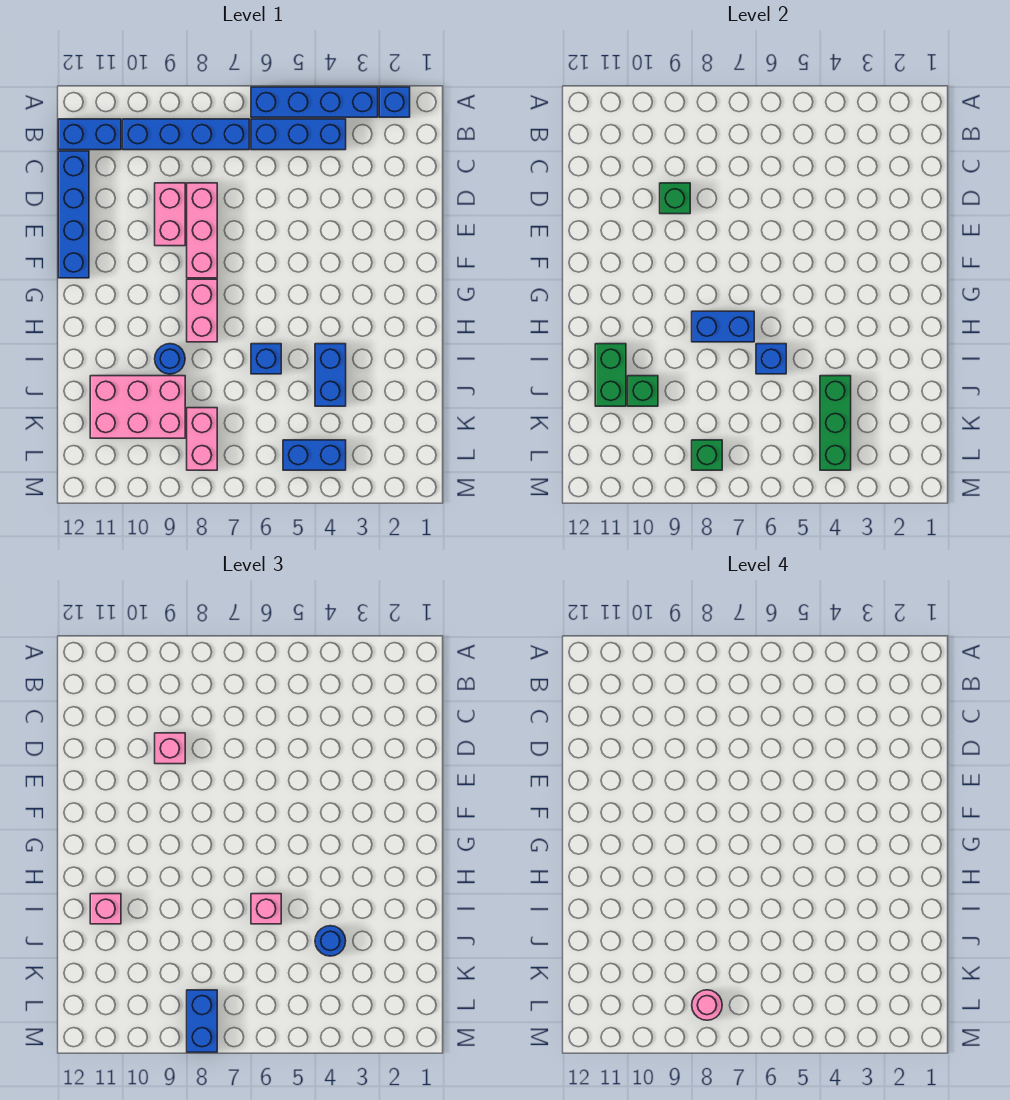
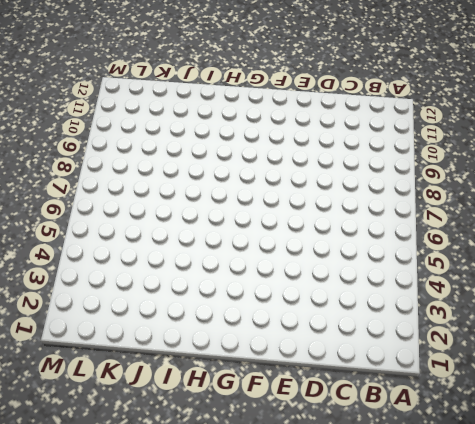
none -> blue brick A2 level 1
none -> blue brick A3:A6 level 1
none -> blue brick B4:B6 level 1

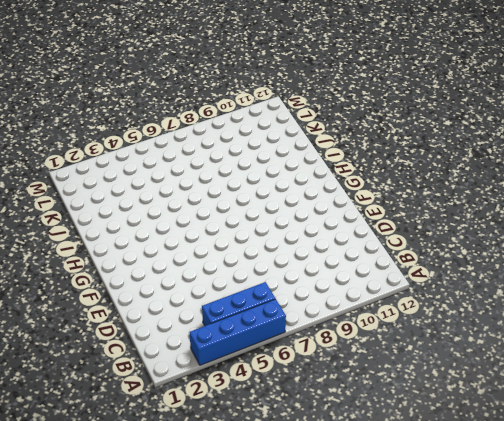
none -> blue brick A2 level 1
none -> blue brick B7:B10 level 1
none -> blue brick B11:B12 level 1

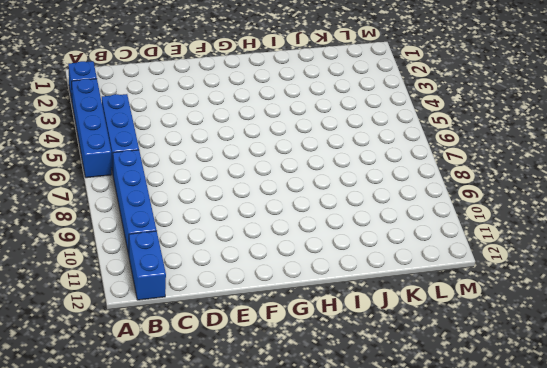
none -> blue brick C12:F12 level 1
none -> pink brick D8:F8 level 1
none -> pink brick D9:E9 level 1

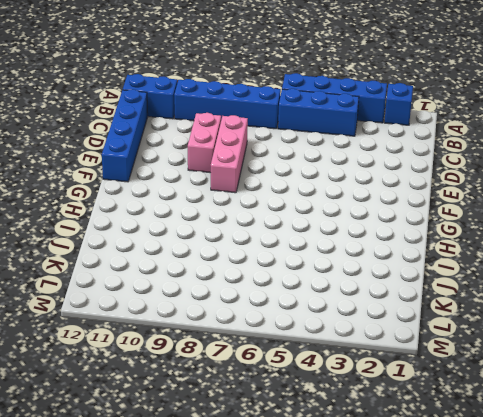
none -> pink brick G8:H8 level 1
none -> blue brick I4:J4 level 1
none -> blue brick I6 level 1

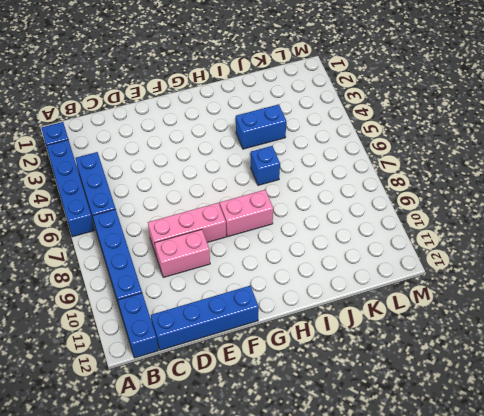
none -> blue round brick I9 level 1
none -> pink brick J9:K11 level 1
none -> pink brick K8:L8 level 1

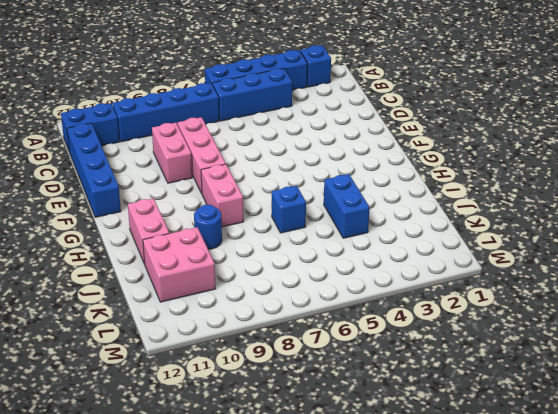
pink brick H11:I11 level 1 -> pink brick K8:L8 level 1
pink brick J10:K11 level 1 -> pink brick J9:K11 level 1
none -> blue brick L4:L5 level 1
none -> green brick D9 level 2
none -> blue brick H7:H8 level 2

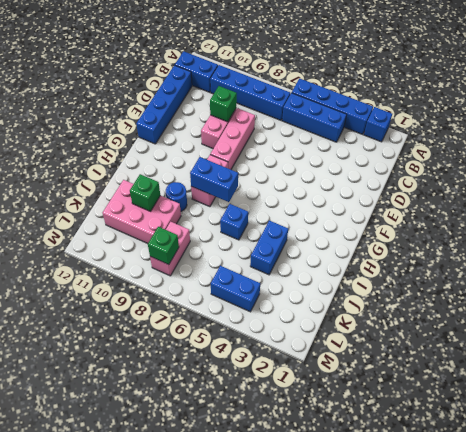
none -> blue brick I6 level 2
none -> green brick I11:J11 level 2
none -> green brick J4:L4 level 2

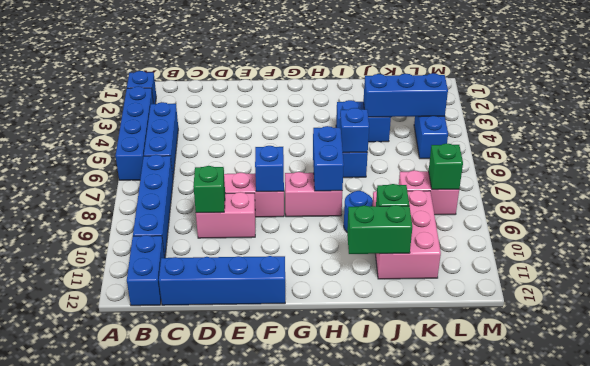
blue brick F8 level 2 -> none
blue brick J4:L4 level 2 -> green brick J4:L4 level 2
none -> pink brick D9 level 3
none -> pink brick I6 level 3
none -> pink brick I11 level 3

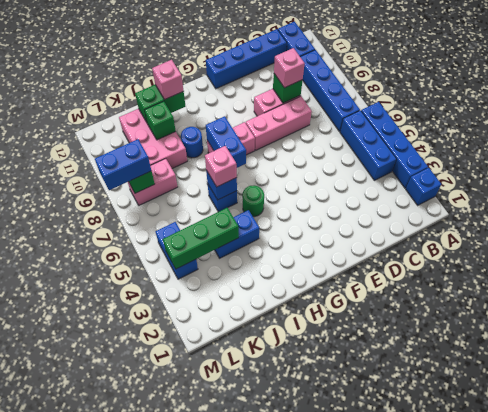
green round brick H5 level 1 -> none
none -> blue round brick J4 level 3
none -> pink round brick L8 level 4

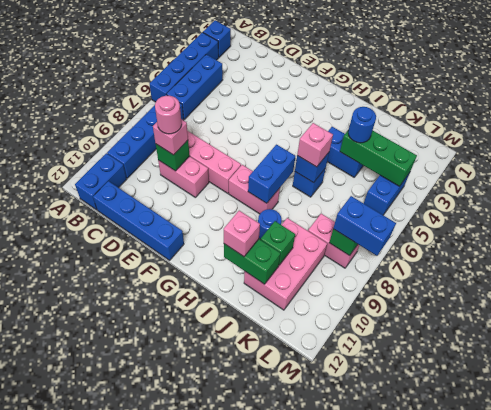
pink round brick D9 level 4 -> pink round brick L8 level 4

